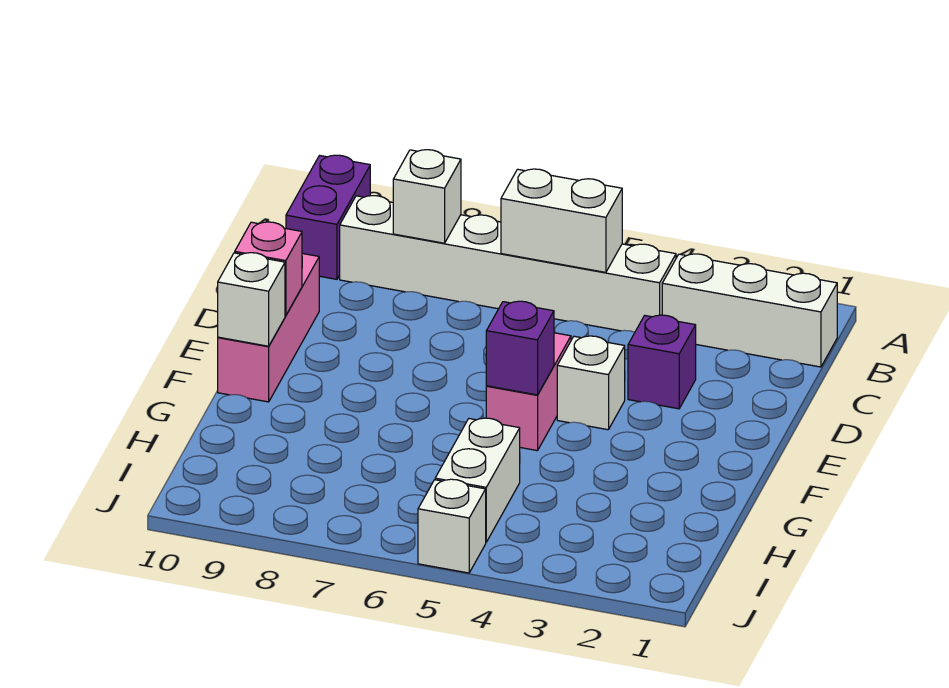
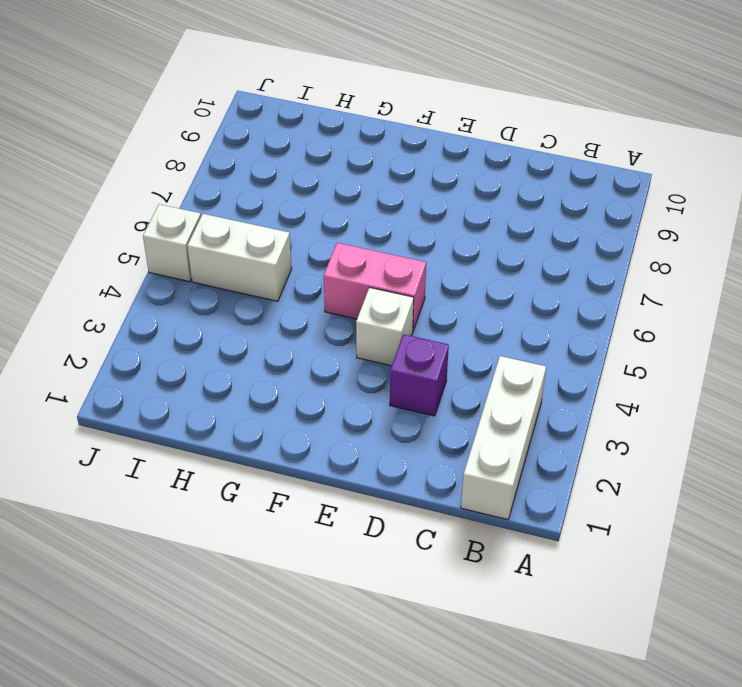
none -> purple brick A10:B10 level 1
none -> white brick B4:B9 level 1
none -> pink brick D10:F10 level 1

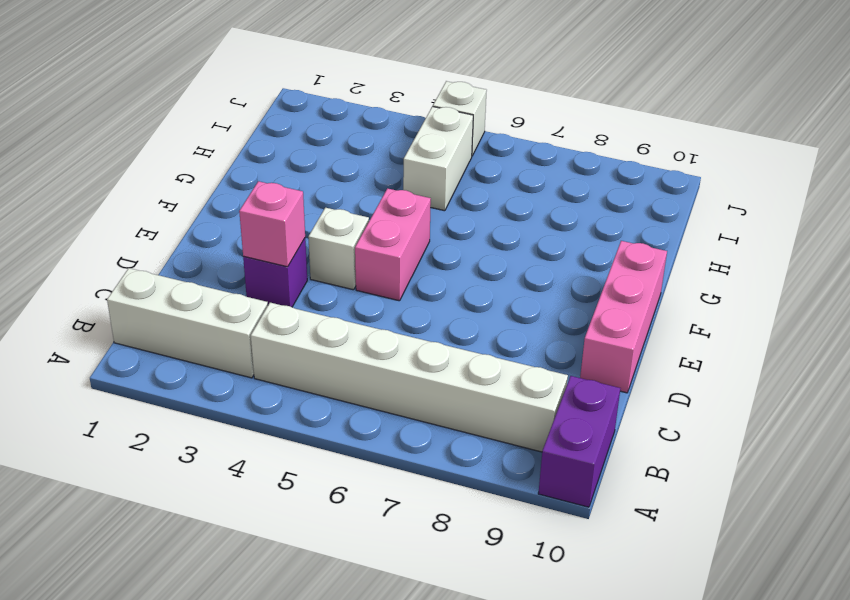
pink brick D3 level 2 -> pink brick E10 level 2
none -> white brick B5:B6 level 2
none -> white brick B8 level 2
none -> purple brick F5 level 2

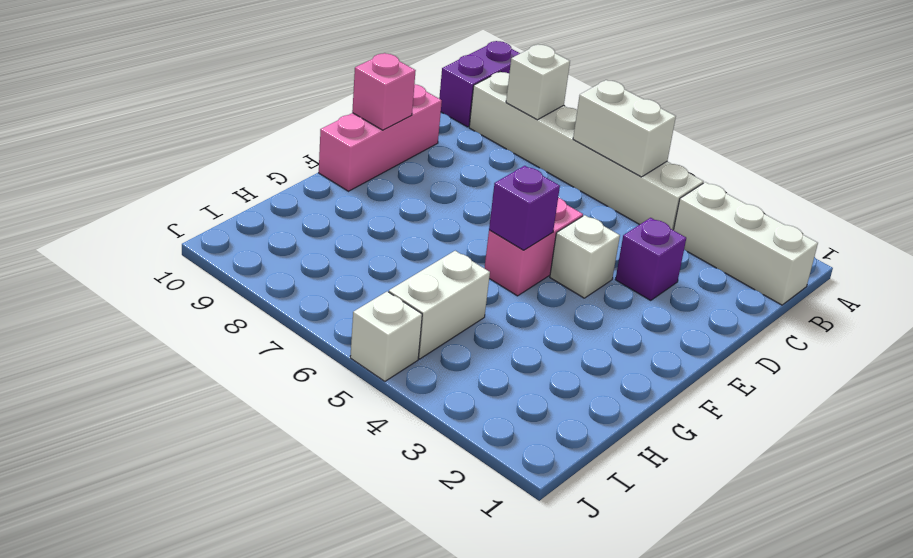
none -> white brick F10 level 2

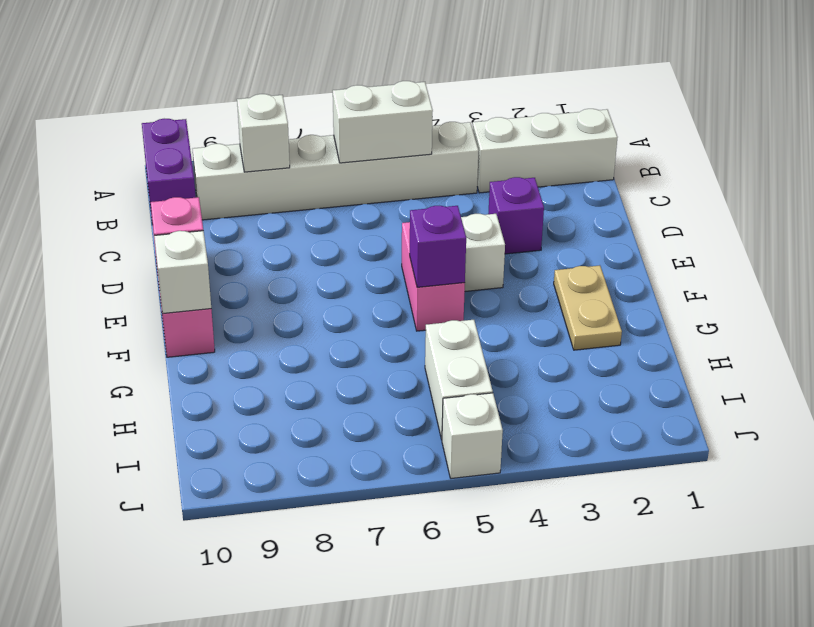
tan plate F2:G2 level 1 -> none

